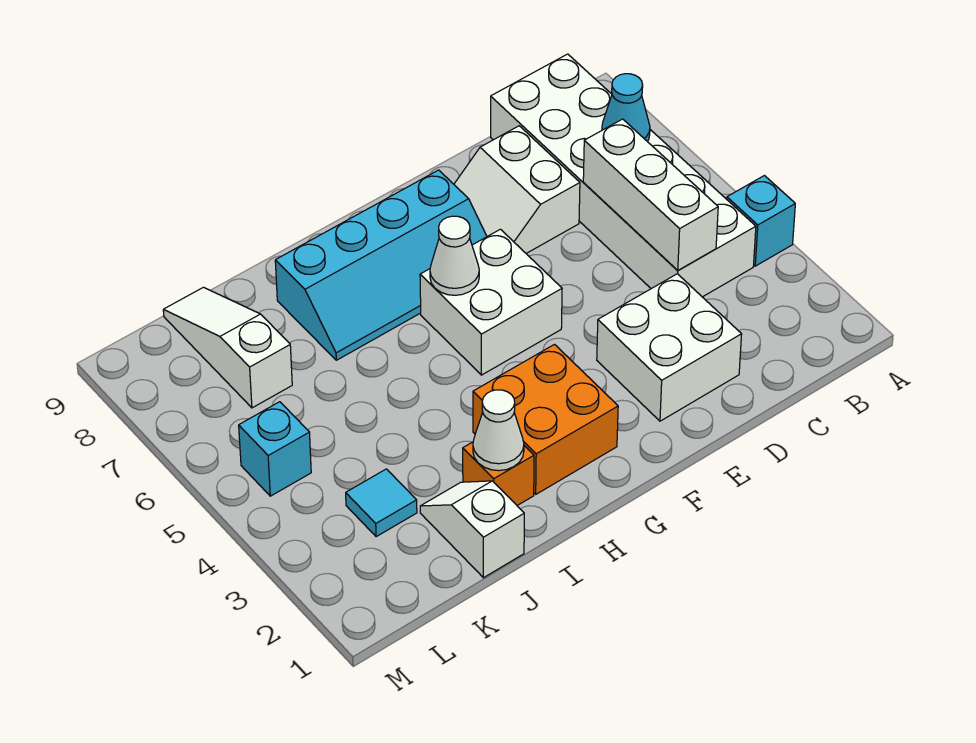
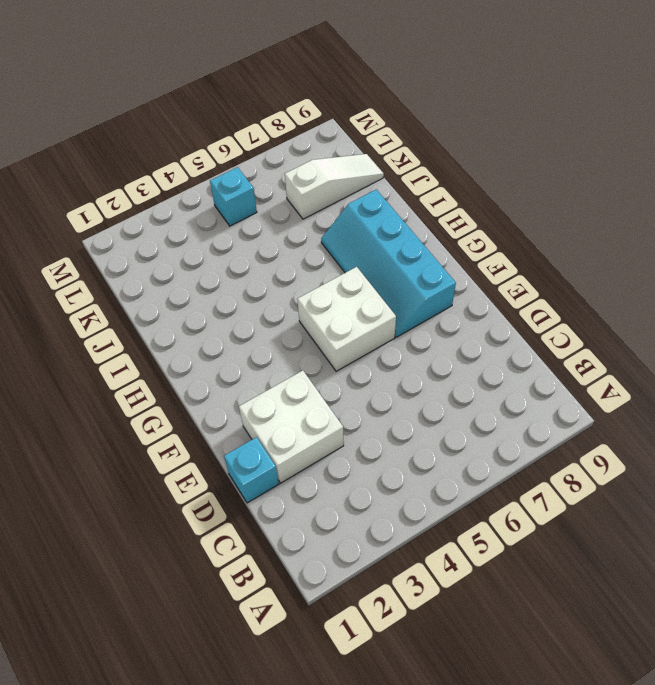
cyan brick D1 level 1 -> cyan brick A4 level 1
none -> white brick B4:C9 level 1
none -> white slope D7:E8 level 1 top D
none -> orange brick G2:H3 level 1

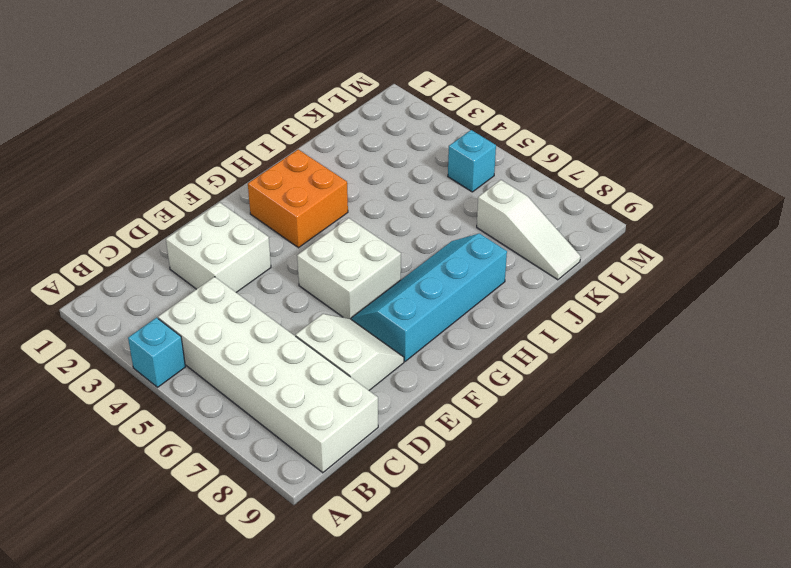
none -> orange brick I2 level 1
none -> white slope J1:J2 level 1 top 1
none -> cyan tile K3 level 1

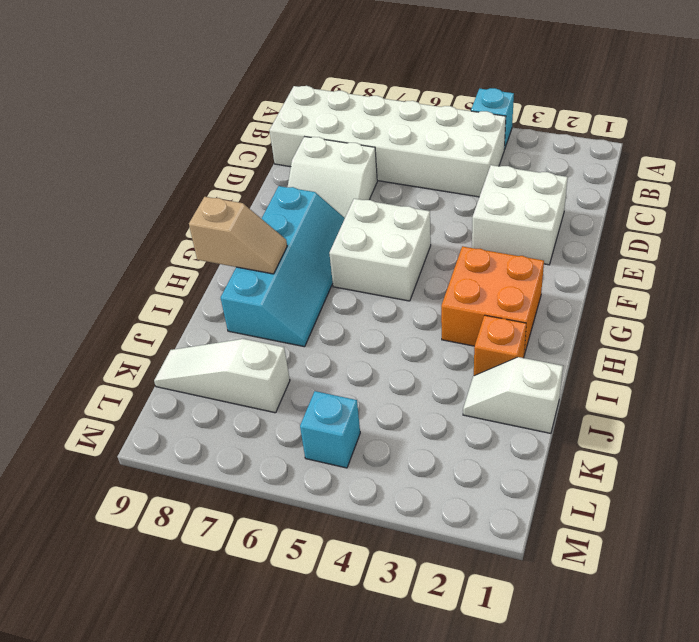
tan slope H8:H9 level 2 top 9 -> none
none -> cyan tile K3 level 1
none -> cyan cone B7 level 2
none -> white brick C4:C6 level 2

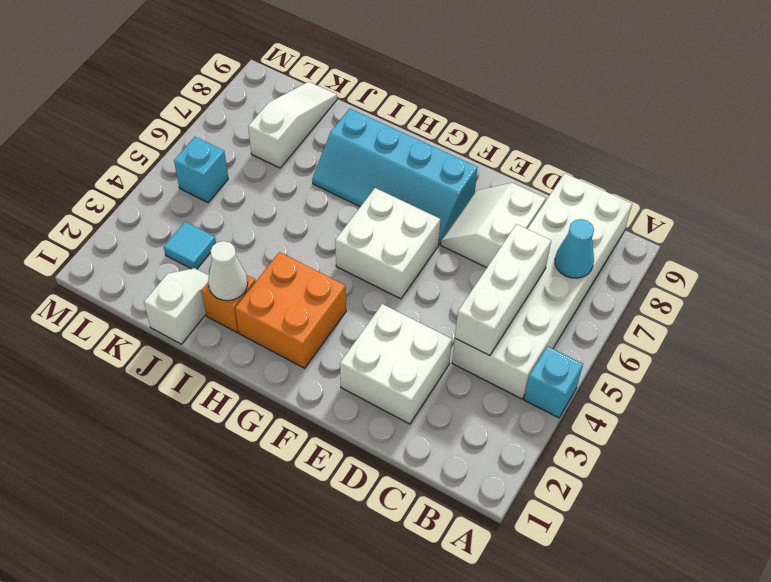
none -> white cone G6 level 2

